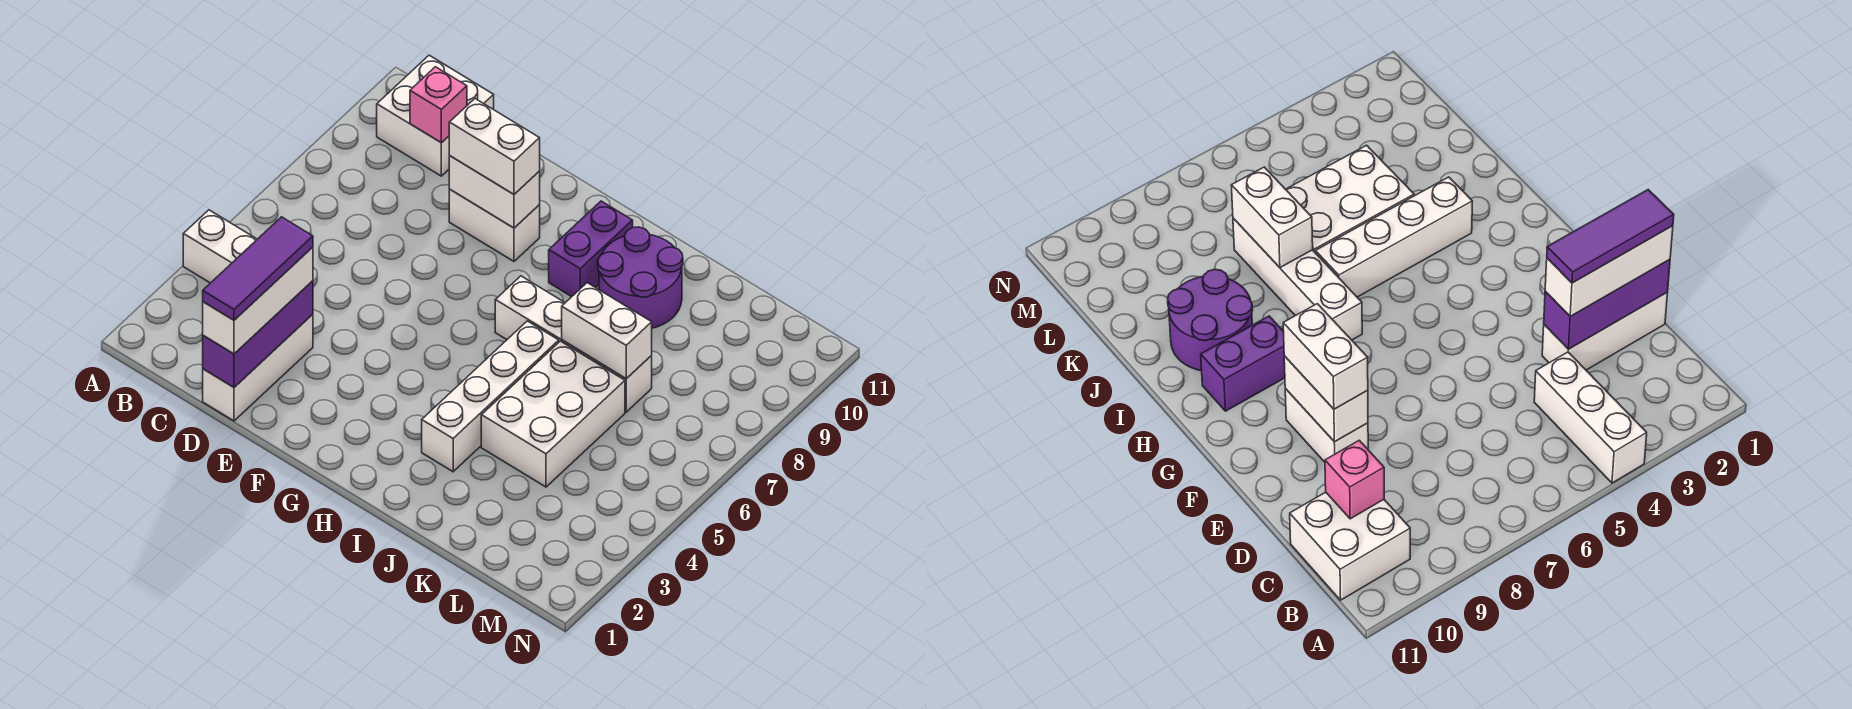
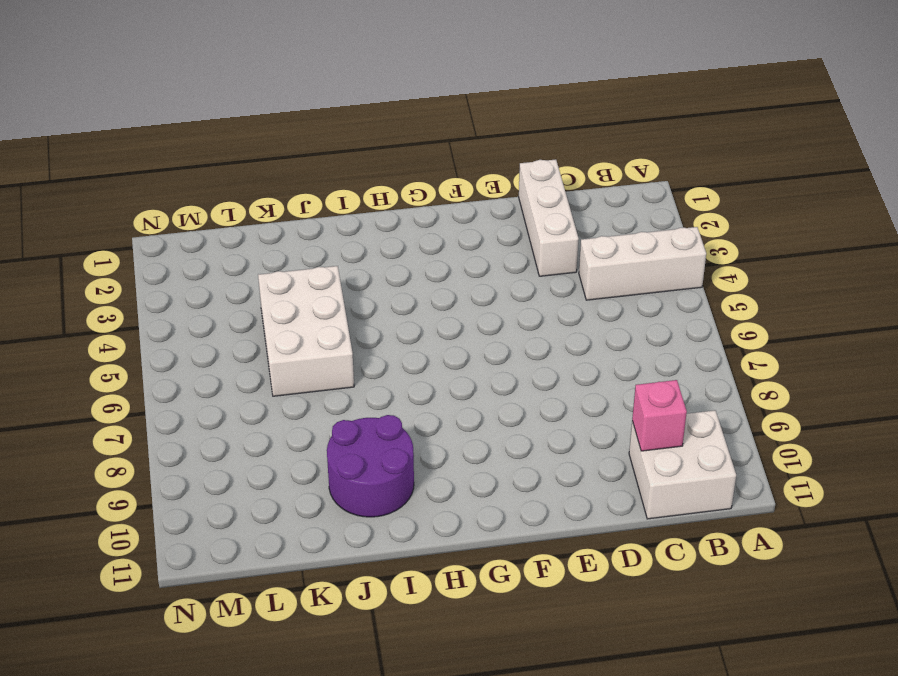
none -> white brick E9:F9 level 1
none -> white brick H7:K7 level 1
none -> purple brick H9:H10 level 1

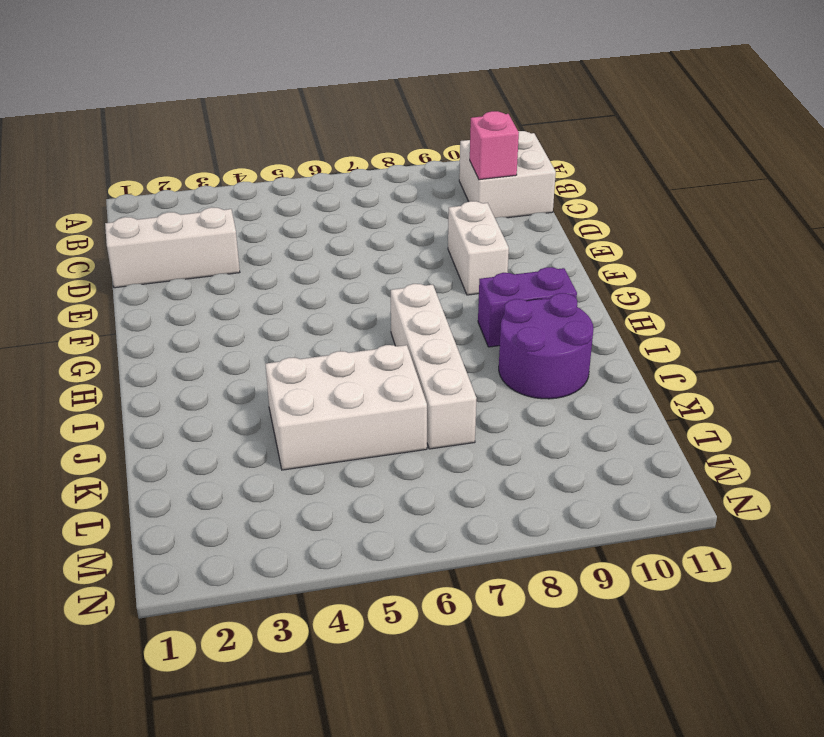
none -> white brick A4:C4 level 1
none -> white brick I3:I6 level 1
none -> purple brick D1:D3 level 2

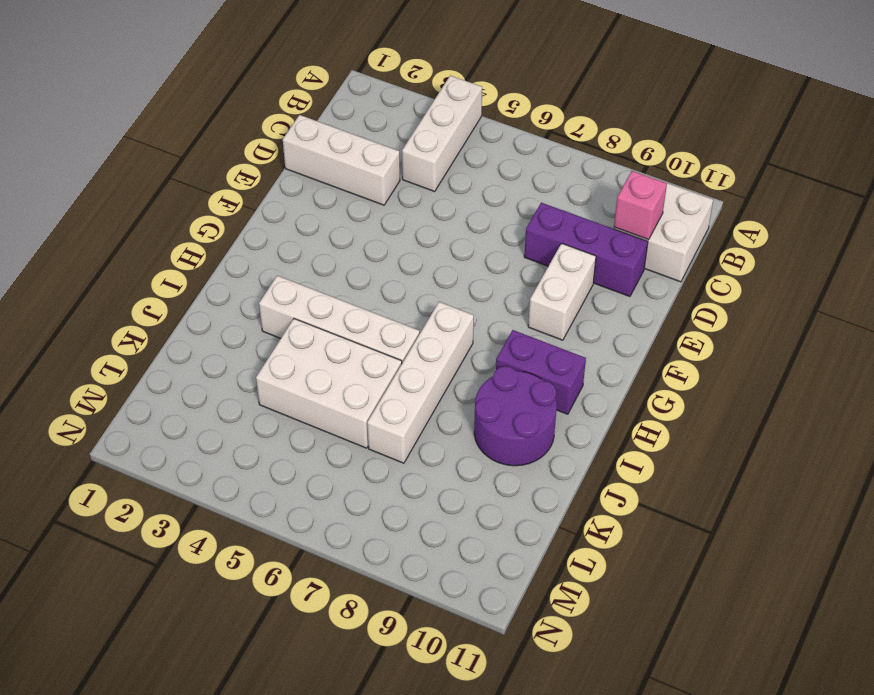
purple brick D8:D10 level 1 -> purple brick D1:D3 level 2
none -> white brick E9:F9 level 2
none -> white brick J7:K7 level 2
none -> white brick D1:D3 level 3

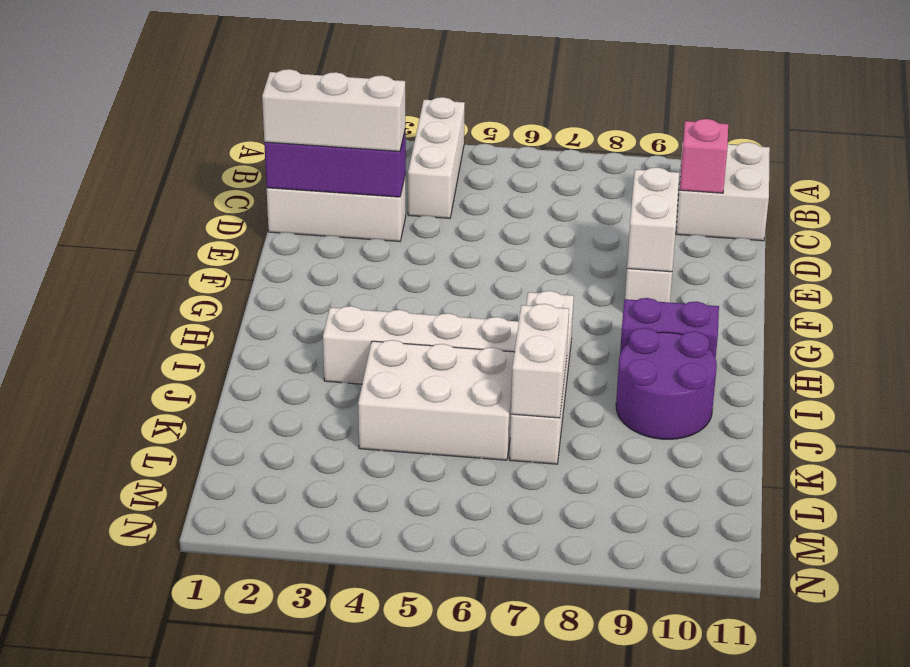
none -> white brick E9:F9 level 3
none -> purple tile D1:D3 level 4

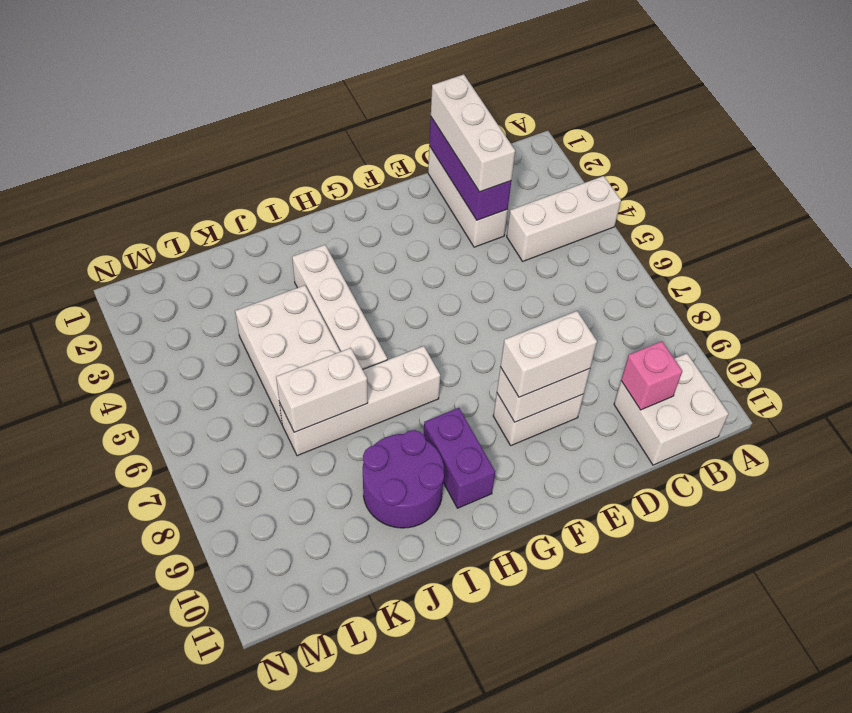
none -> purple tile D1:D3 level 4

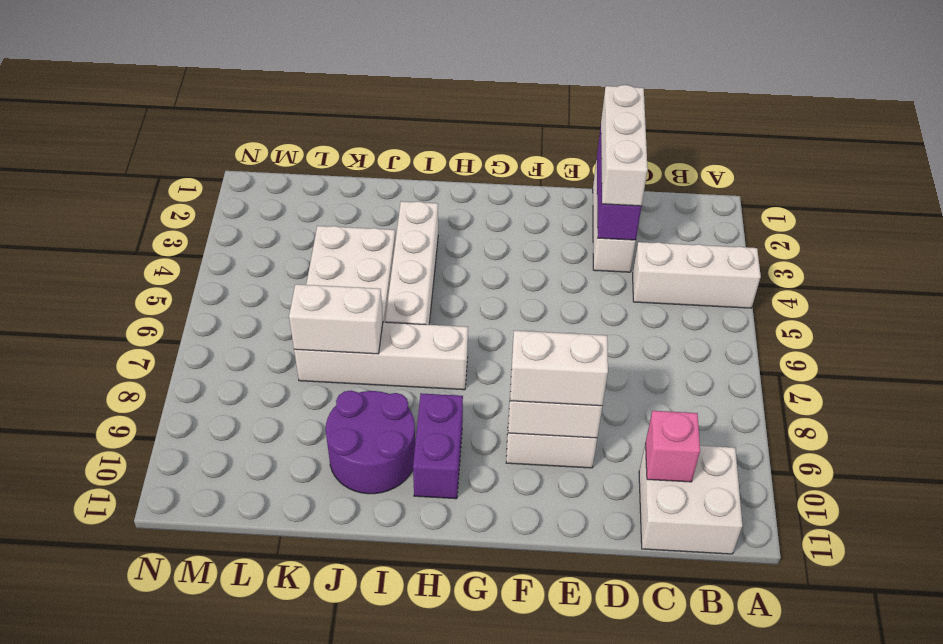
none -> purple tile D1:D3 level 4

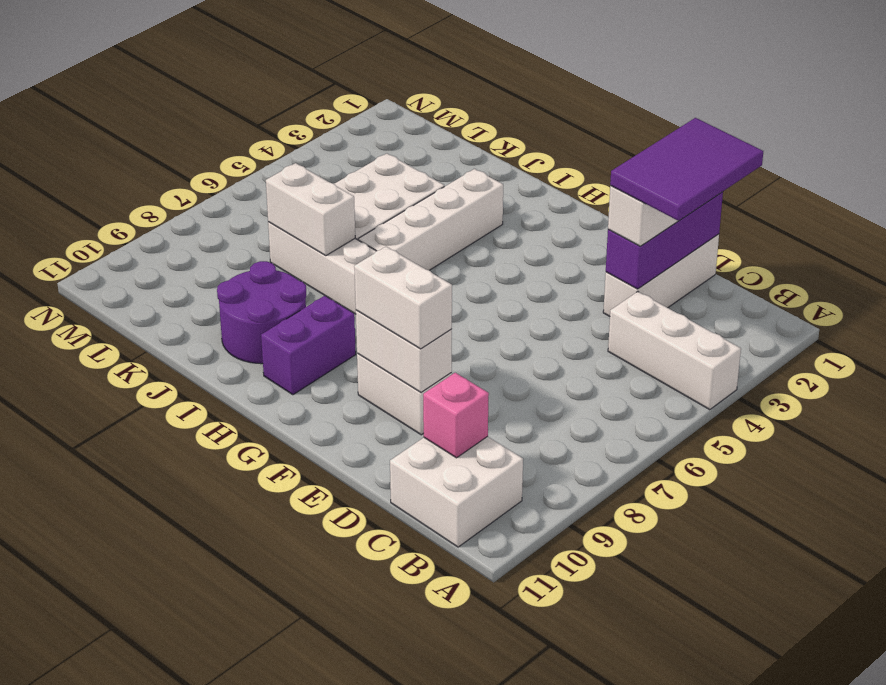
purple tile C1:D3 level 4 -> purple tile D1:D3 level 4

